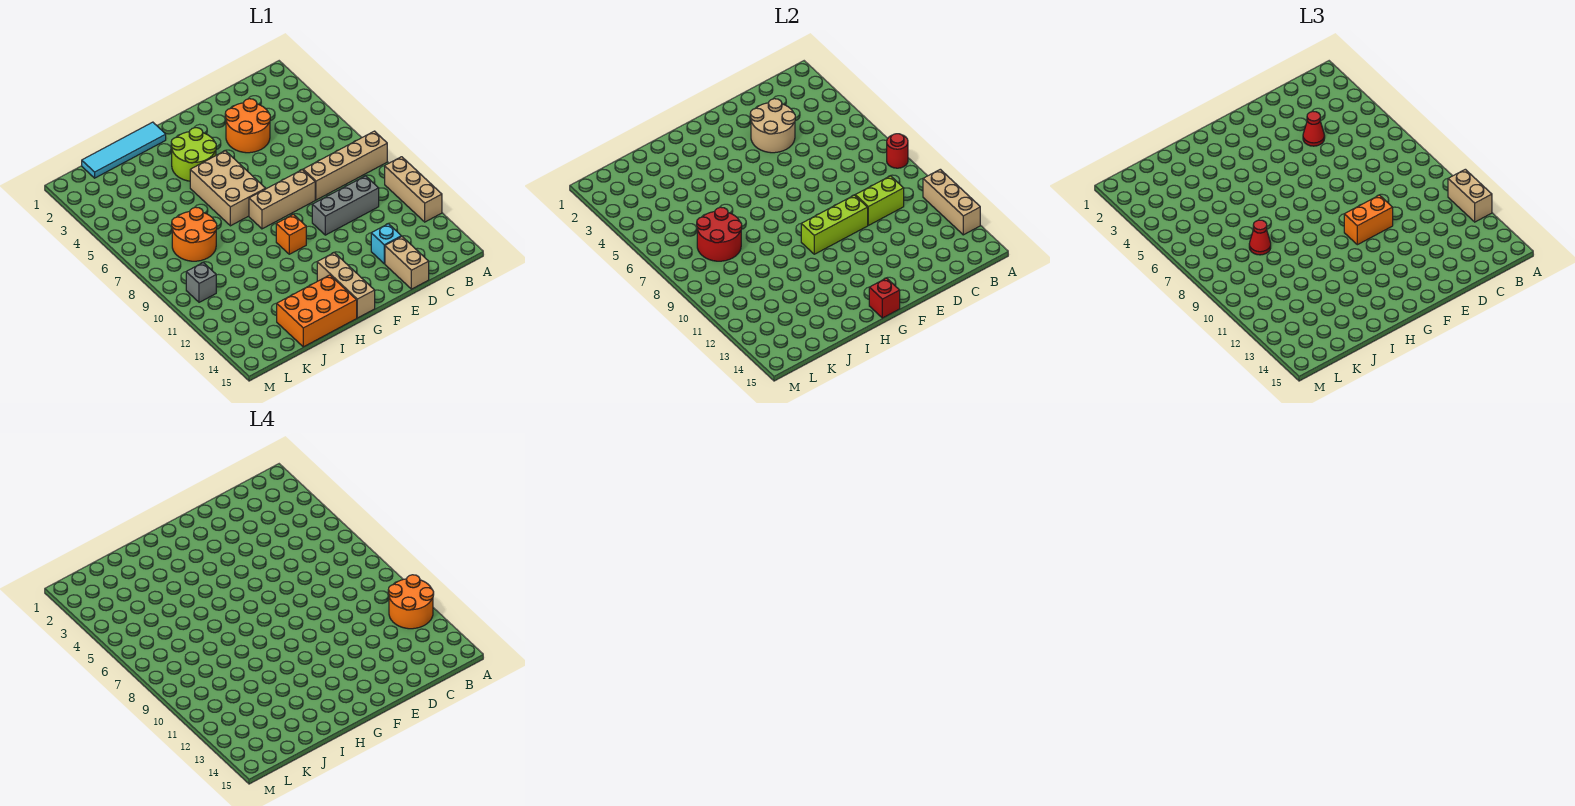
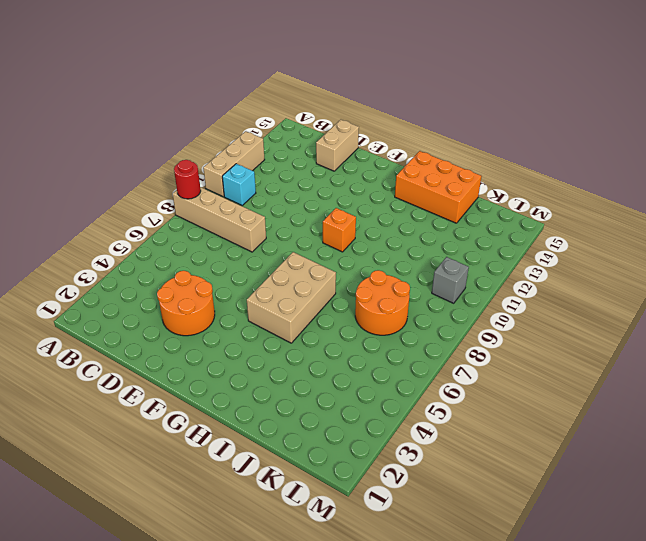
cyan brick B10 level 1 -> cyan brick D13 level 1
none -> grey brick C10:E10 level 1
none -> tan brick E8:G8 level 1
none -> lime round brick G3:H4 level 1

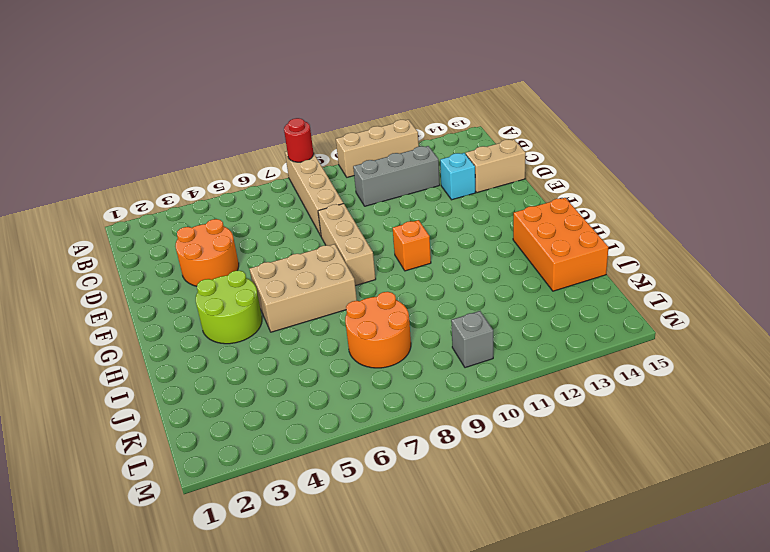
grey brick C10:C12 level 1 -> grey brick C10:E10 level 1
none -> tan brick G13:G15 level 1
none -> cyan tile H1:K1 level 1
none -> tan brick A11:A13 level 2

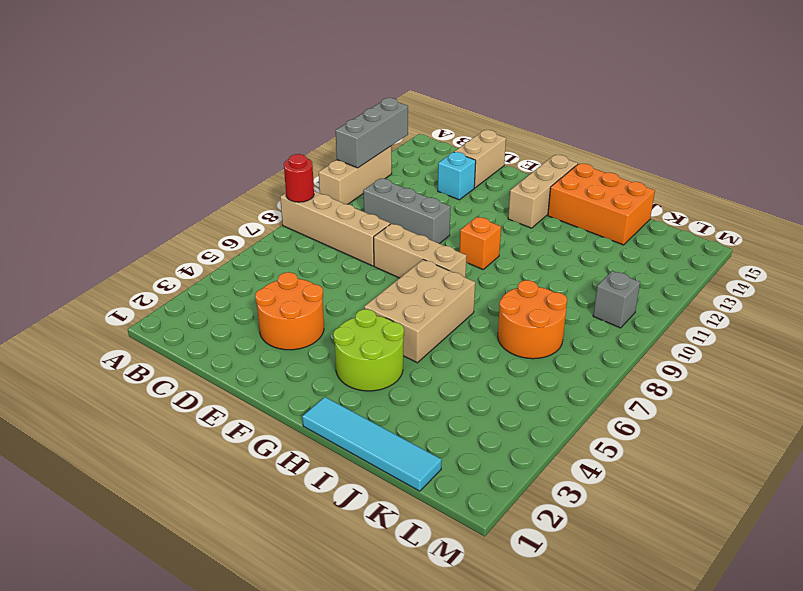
grey brick A11:A13 level 2 -> tan brick A11:A13 level 2
none -> lime brick C10:D10 level 2
none -> tan round brick D3:E4 level 2
none -> lime brick E10:G10 level 2

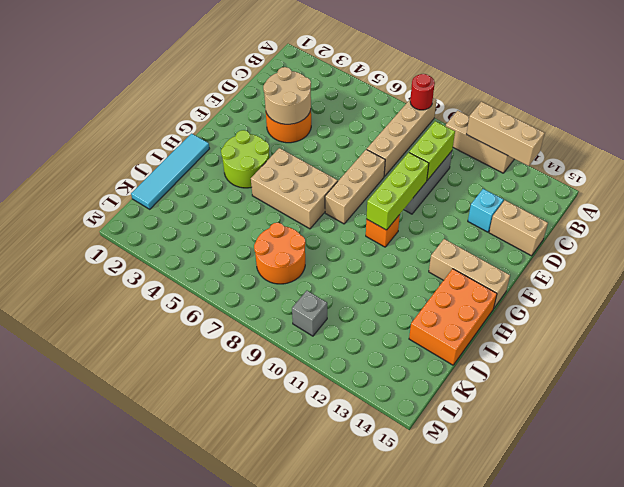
none -> red brick G15 level 2
none -> red round brick J7:K8 level 2
none -> tan brick A11:A12 level 3

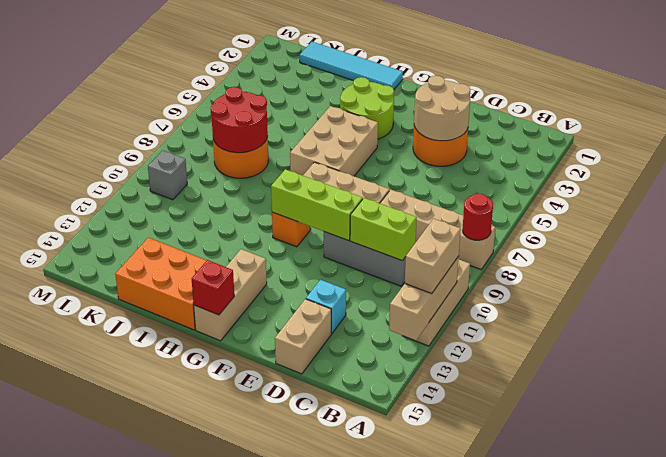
none -> red cone D4 level 3
none -> orange brick E10:F10 level 3
none -> red cone J8 level 3

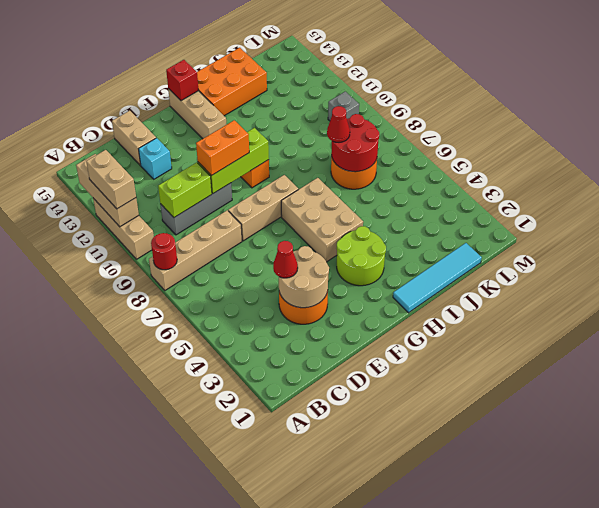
none -> orange round brick A11:B12 level 4

